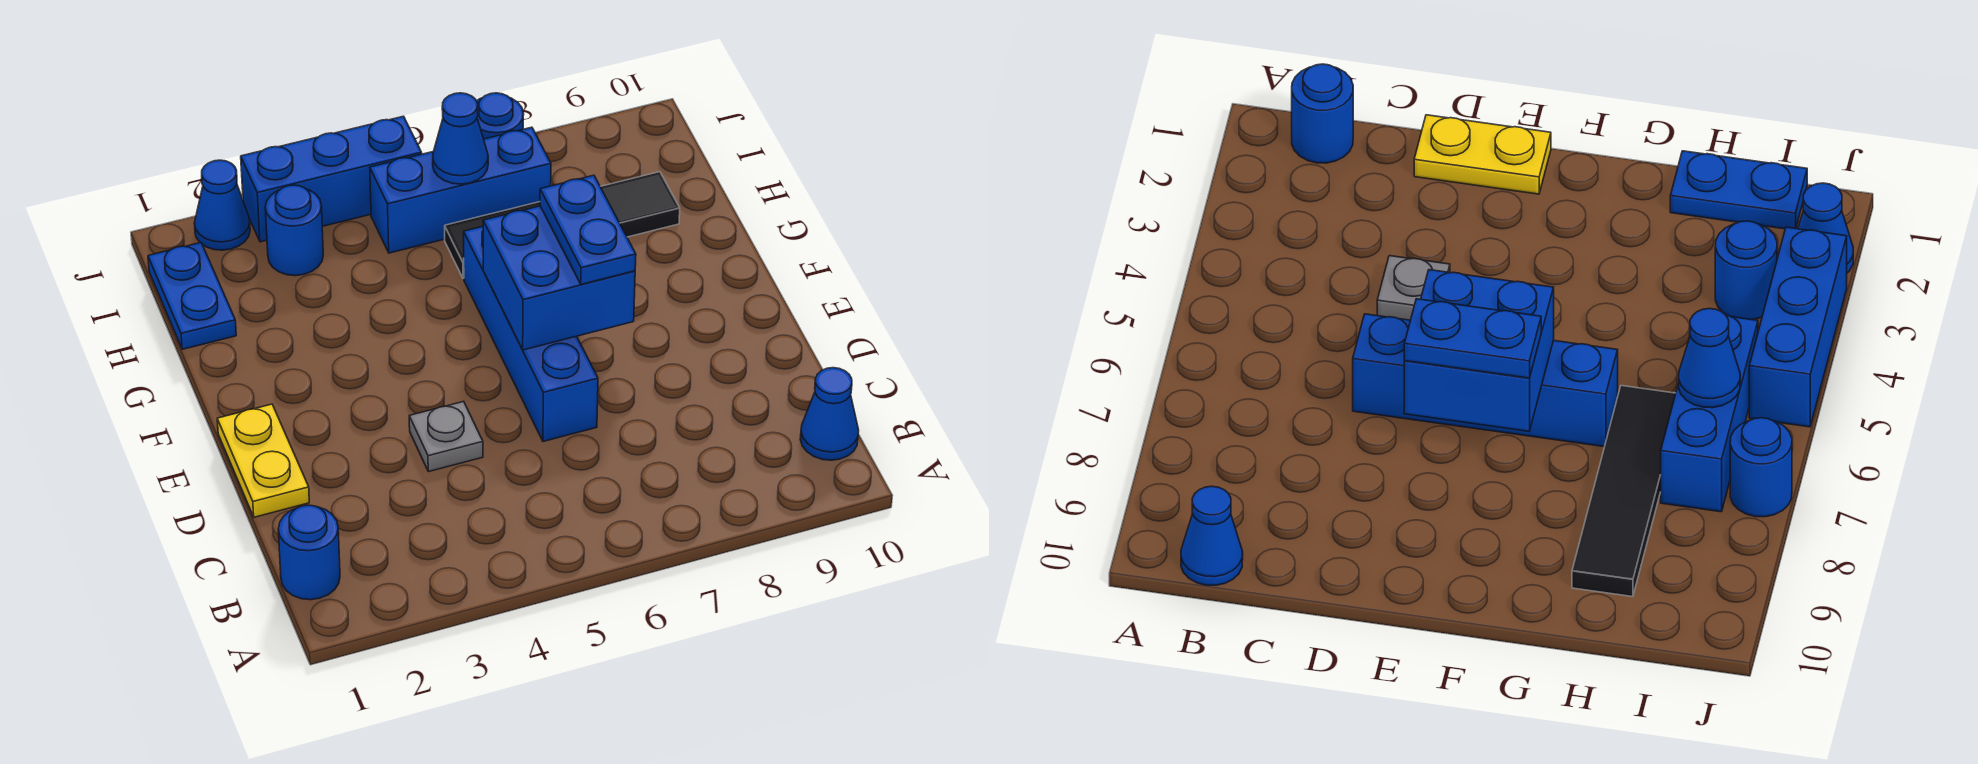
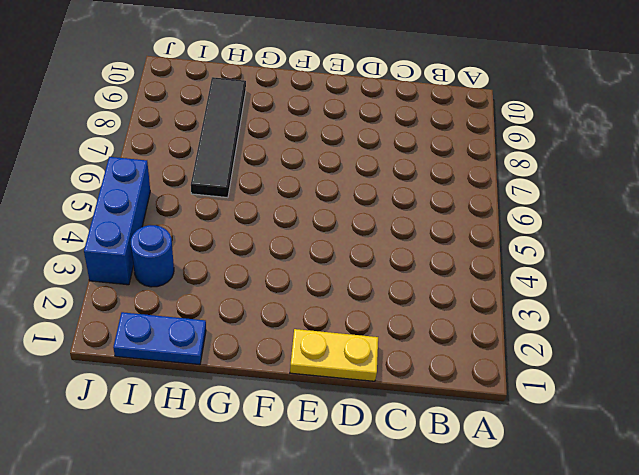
none -> blue round brick B1 level 1
none -> blue cone B10 level 1
none -> grey plate D4 level 1

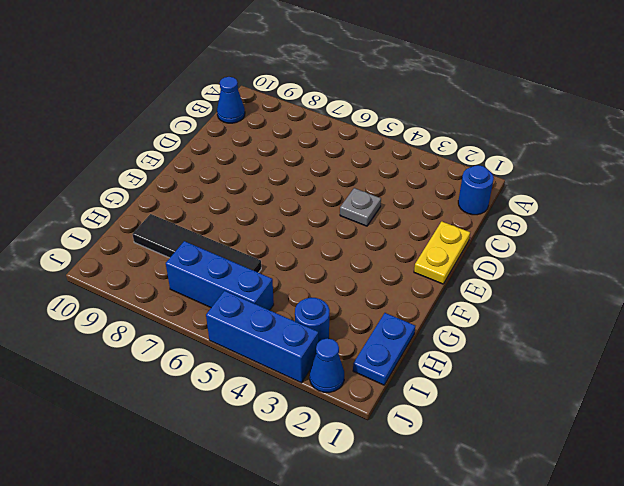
none -> blue brick D6:G6 level 1
none -> blue round brick J7 level 1
none -> blue brick E6:F7 level 2

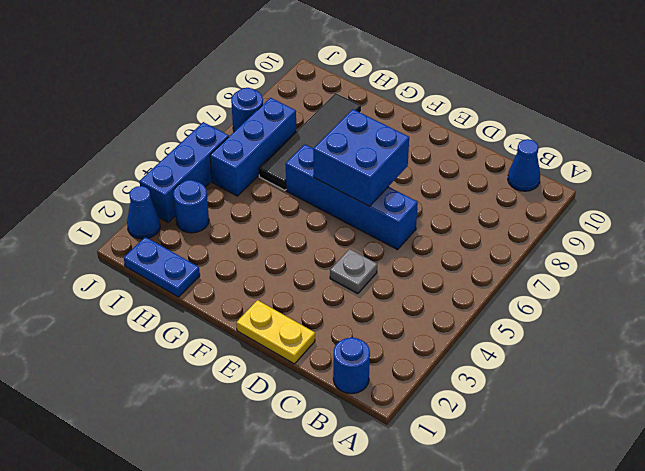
none -> blue cone I6 level 2
none -> blue plate E7:F7 level 3

